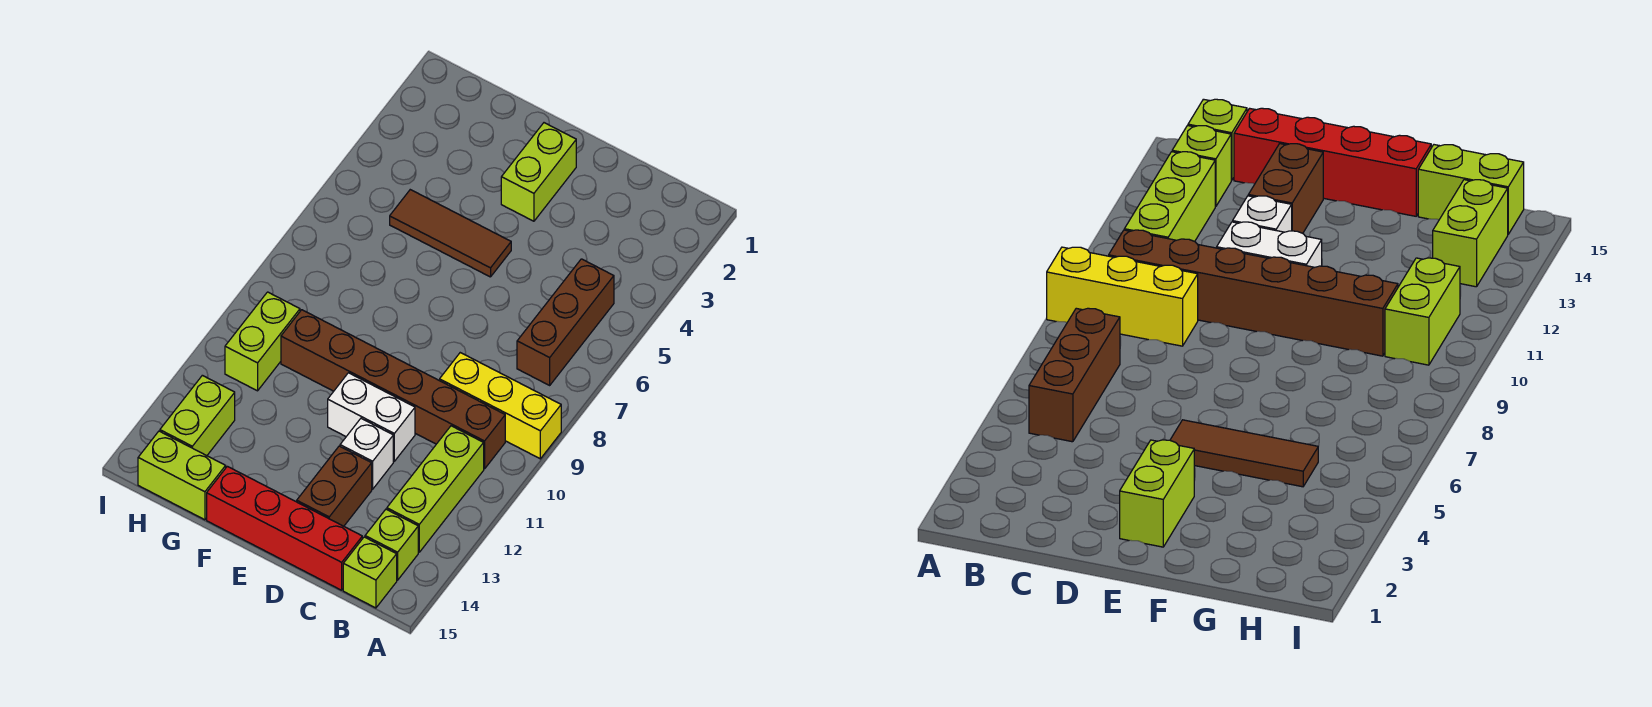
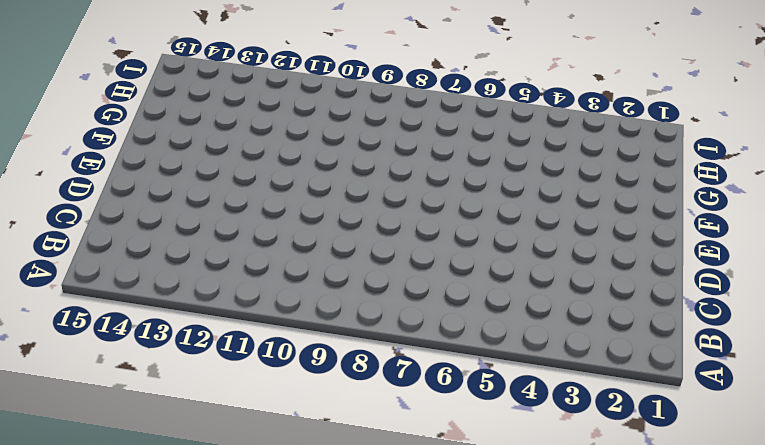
none -> yellow brick A9:C9 level 1
none -> brown brick B5:B7 level 1
none -> brown brick B10:G10 level 1

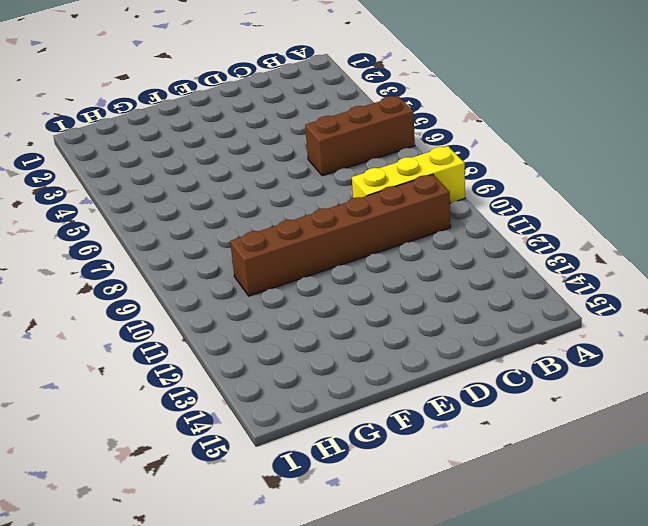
brown brick A6:C6 level 1 -> brown brick B5:B7 level 1
none -> lime brick B11:B13 level 1
none -> lime brick B14 level 1
none -> lime brick B15 level 1

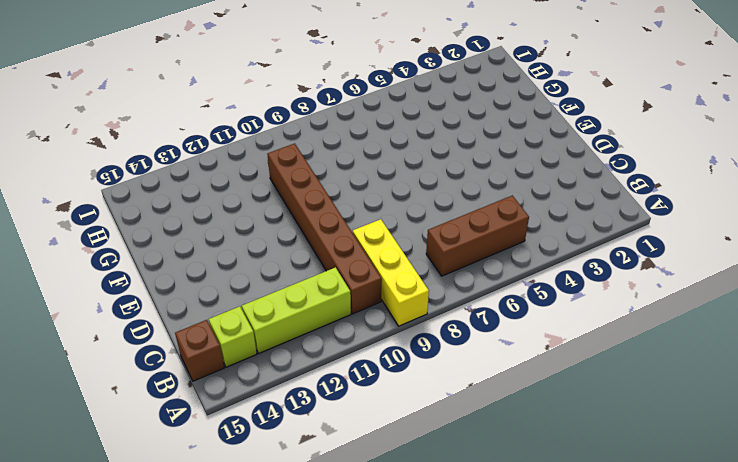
brown brick B15 level 1 -> lime brick B15 level 1
none -> red brick C15:F15 level 1
none -> white brick D11:E11 level 1
none -> white brick D12 level 1

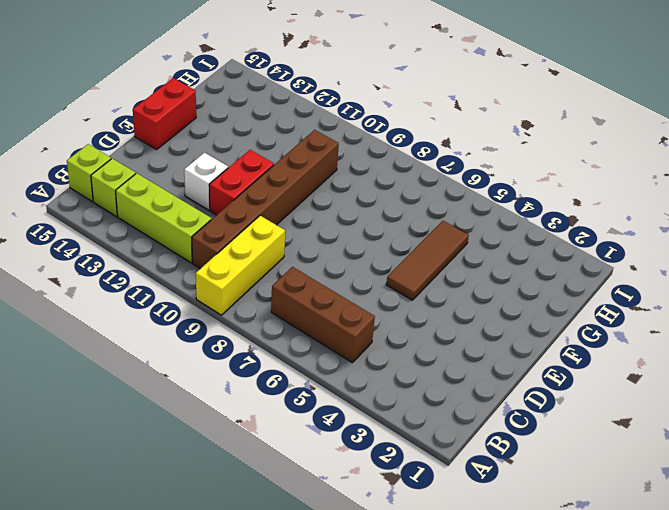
red brick D11:E11 level 1 -> white brick D11:E11 level 1
red brick E15:F15 level 1 -> red brick C15:F15 level 1
none -> brown brick D13:D14 level 1
none -> lime brick E2:E3 level 1
none -> lime brick G15:H15 level 1

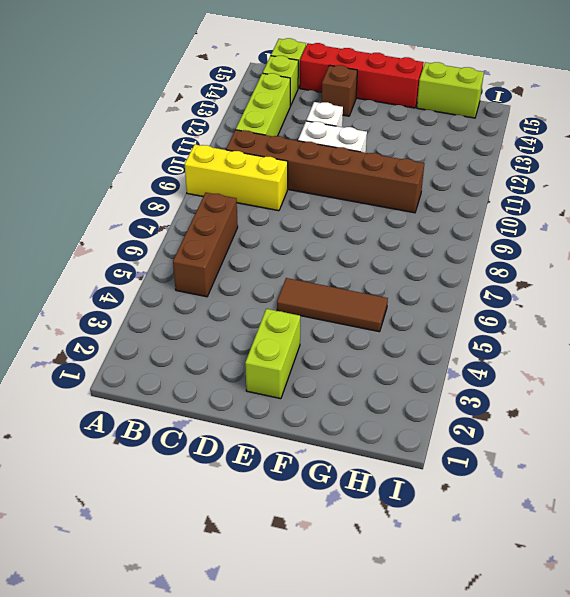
brown brick D14 level 1 -> brown brick D13:D14 level 1
none -> lime brick H10:H11 level 1
none -> lime brick H13:H14 level 1

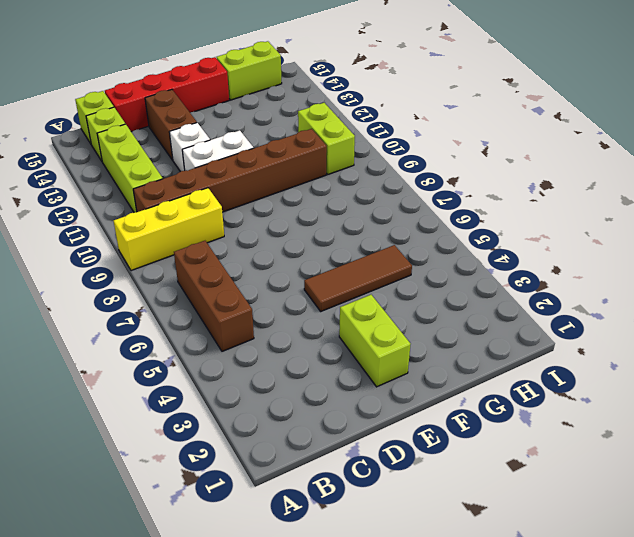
none -> lime brick H13:H14 level 1

